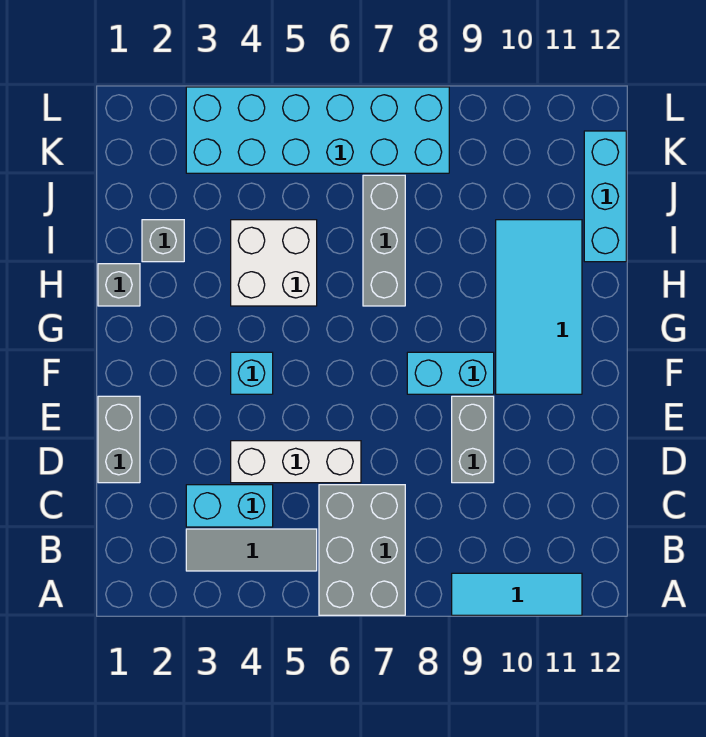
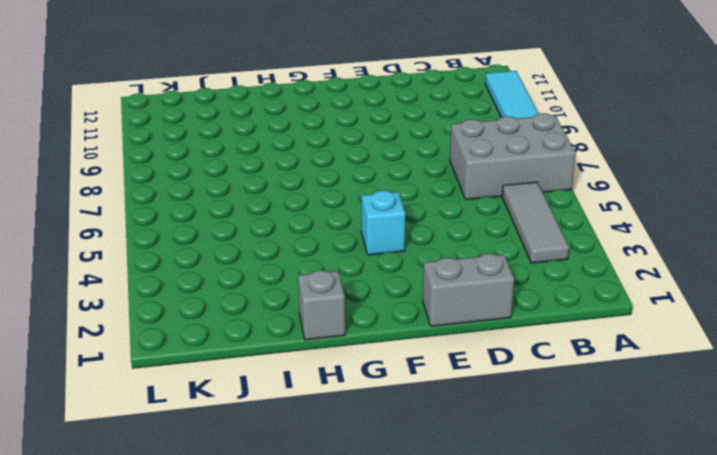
none -> cyan brick C3:C4 level 1
none -> white brick D4:D6 level 1
none -> grey brick D9:E9 level 1

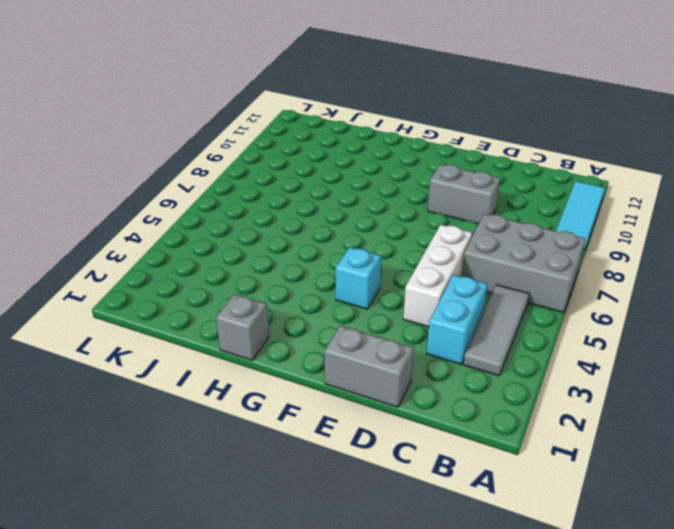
none -> cyan brick F8:F9 level 1
none -> cyan tile F10:I11 level 1
none -> white brick H4:I5 level 1

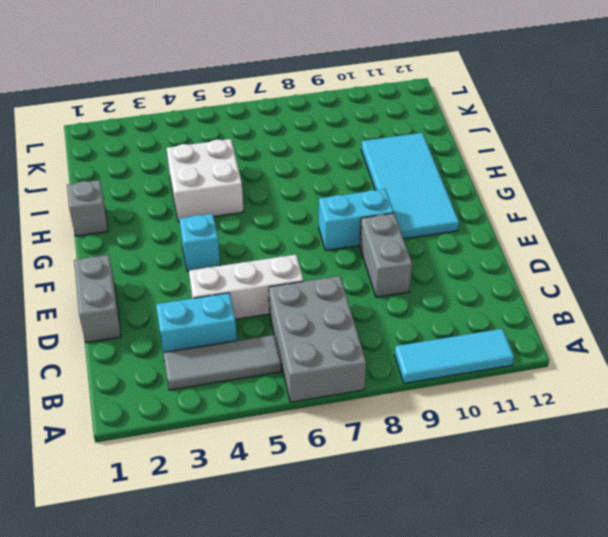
none -> grey brick H7:J7 level 1
none -> grey brick I2 level 1
none -> cyan brick I12:K12 level 1

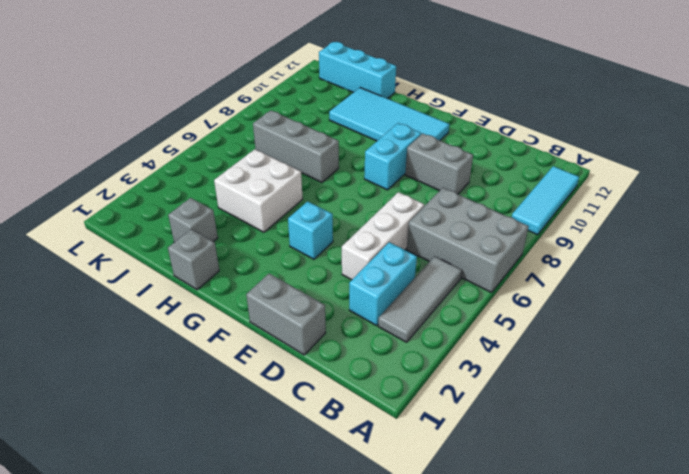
none -> cyan brick K3:L8 level 1

